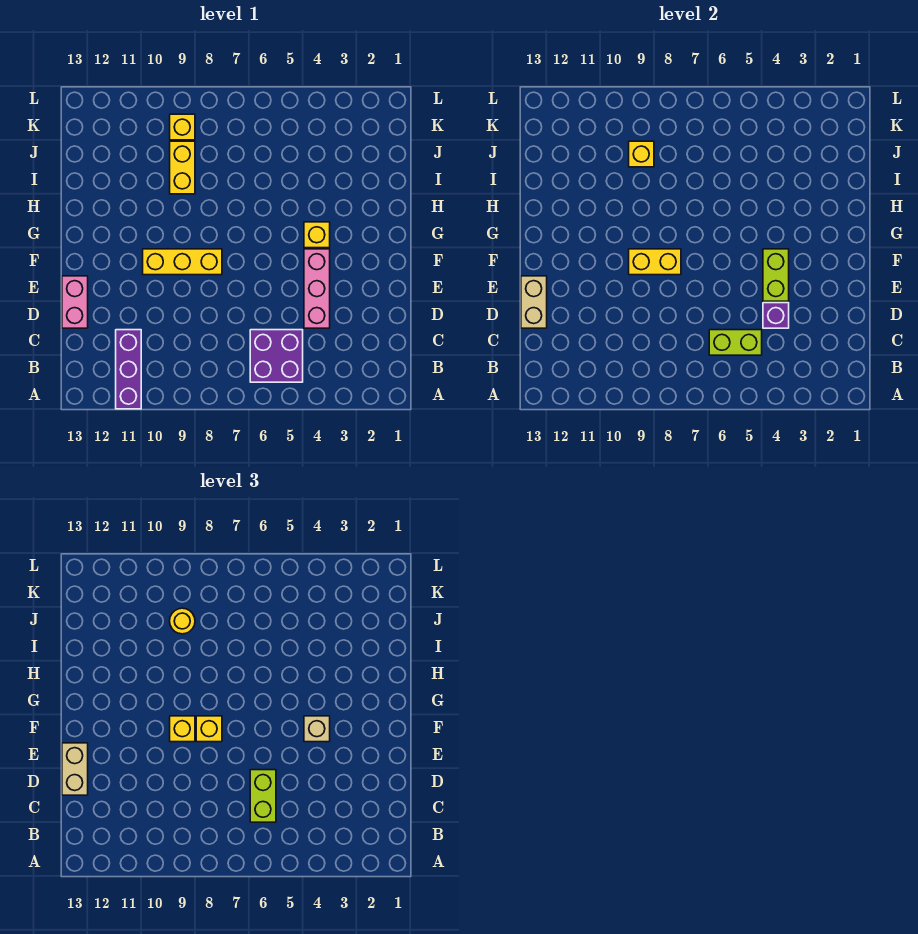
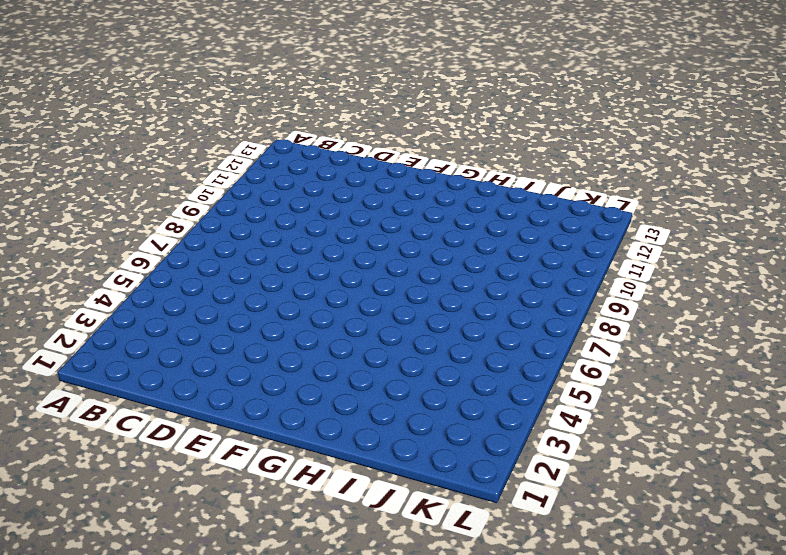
none -> purple brick A11:C11 level 1
none -> purple brick B5:C6 level 1
none -> pink brick D4:F4 level 1

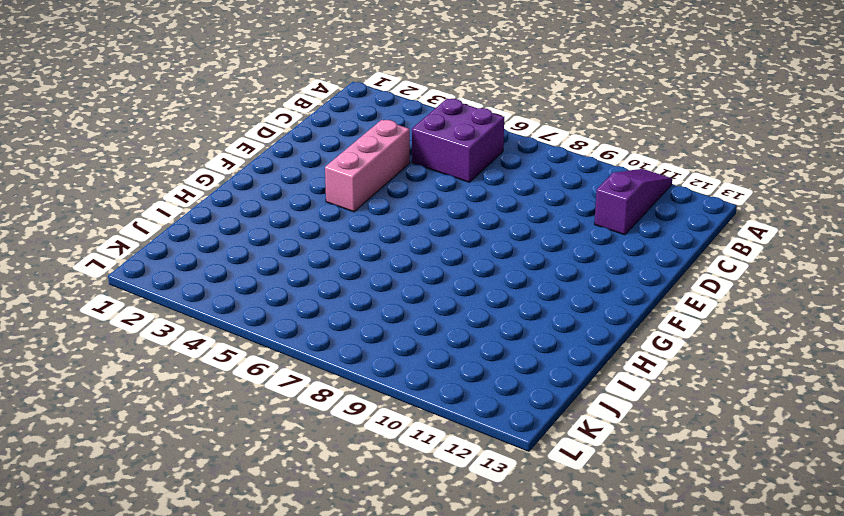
purple slope A11:C11 level 1 top C -> purple brick A11:C11 level 1
none -> pink brick D13:E13 level 1
none -> yellow brick F8:F10 level 1
none -> yellow brick G4 level 1

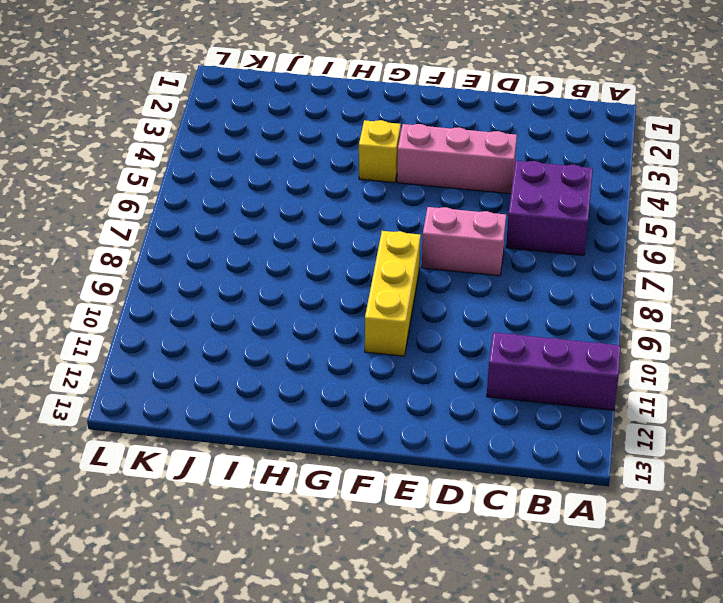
pink brick D7:E7 level 1 -> pink brick D13:E13 level 1
none -> yellow brick I9:J9 level 1
none -> yellow brick K9 level 1
none -> lime brick C5:C6 level 2

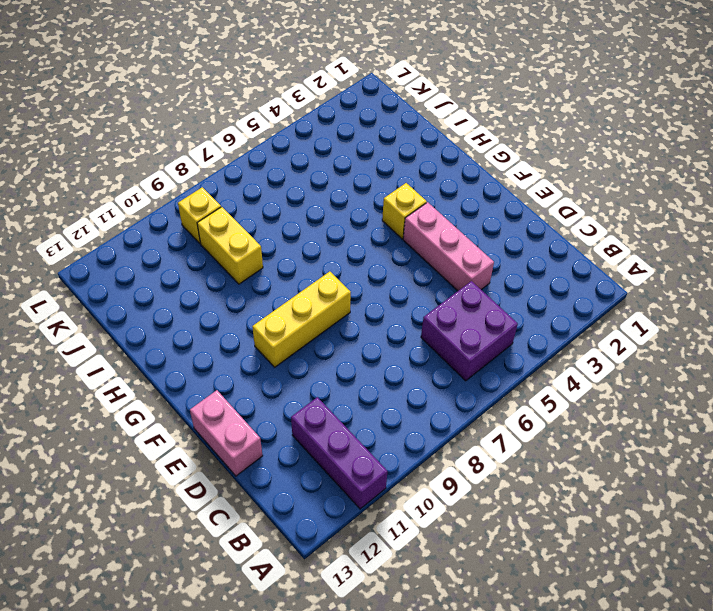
none -> lime brick C5:C6 level 2
none -> purple brick D4 level 2
none -> tan brick D13:E13 level 2

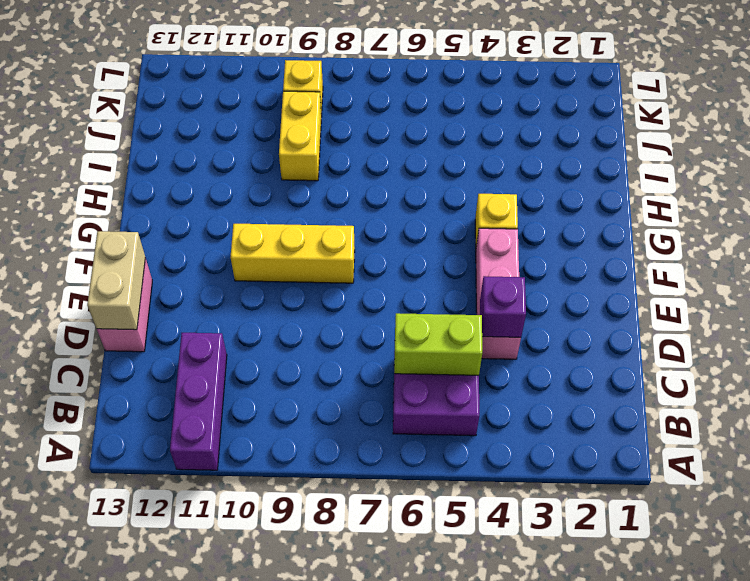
none -> lime brick E4:F4 level 2
none -> yellow brick F8:F9 level 2
none -> yellow brick J9 level 2

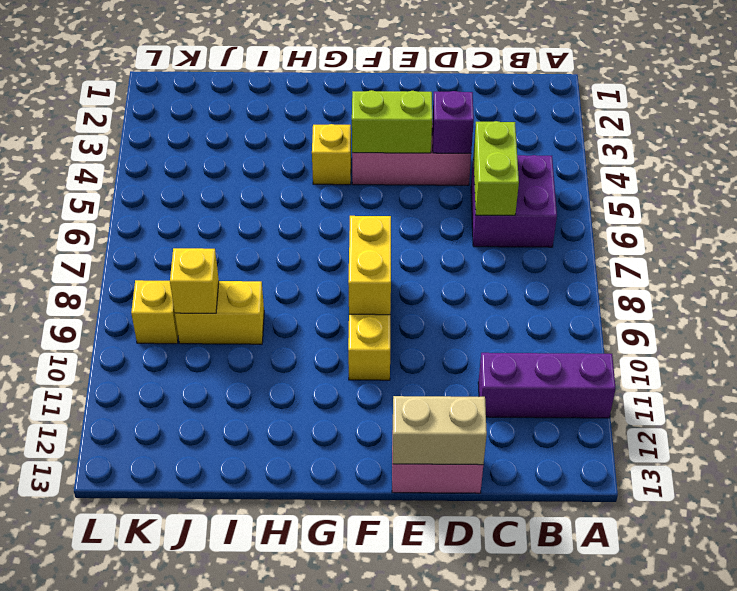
none -> lime brick C6:D6 level 3
none -> tan brick D13:E13 level 3
none -> tan brick F4 level 3

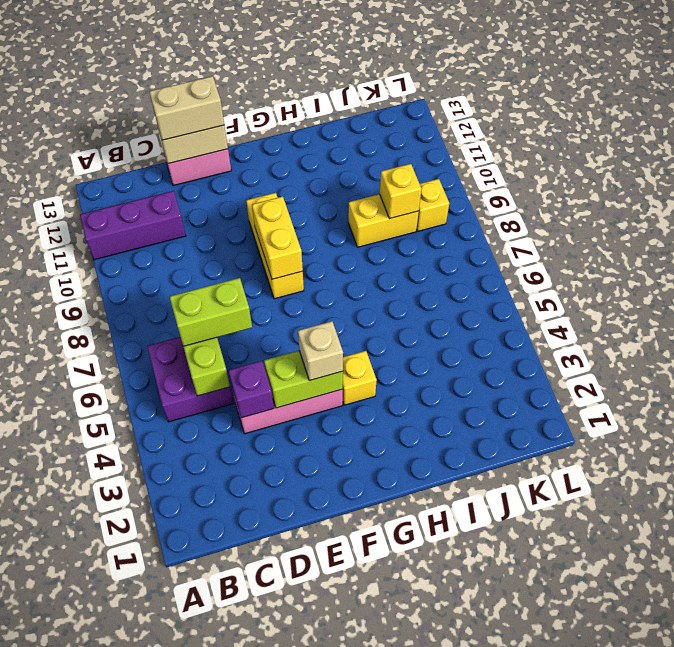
none -> yellow brick F8 level 3
none -> yellow brick F9 level 3
none -> yellow round brick J9 level 3

